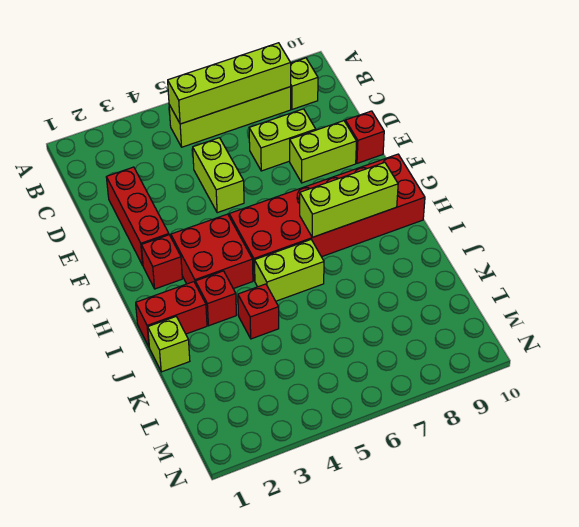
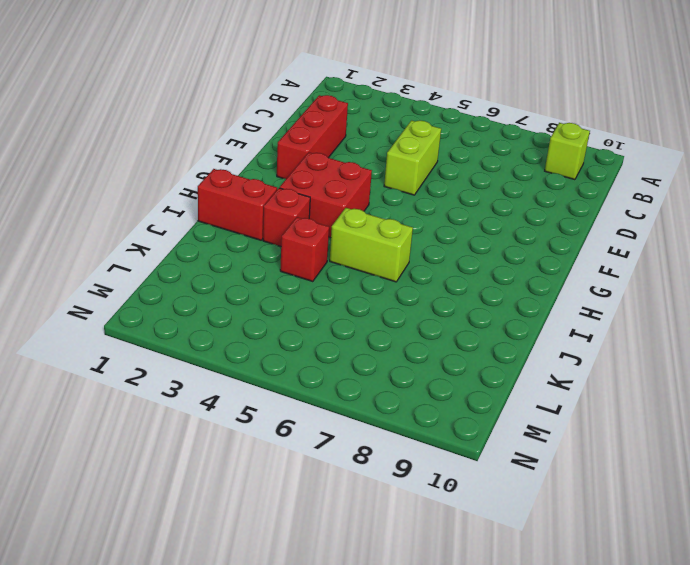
none -> lime brick B5:B8 level 1
none -> lime brick D7:D8 level 1
none -> lime brick E8:E9 level 1

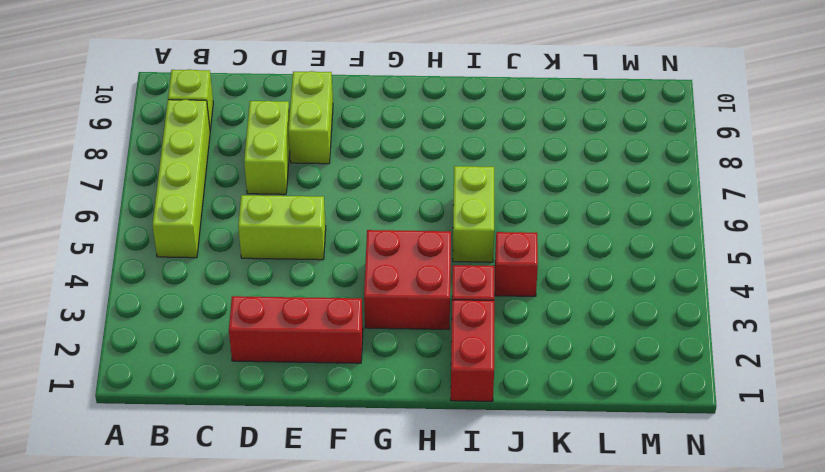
none -> red brick E10 level 1
none -> red brick G2 level 1
none -> red brick G5:H10 level 1

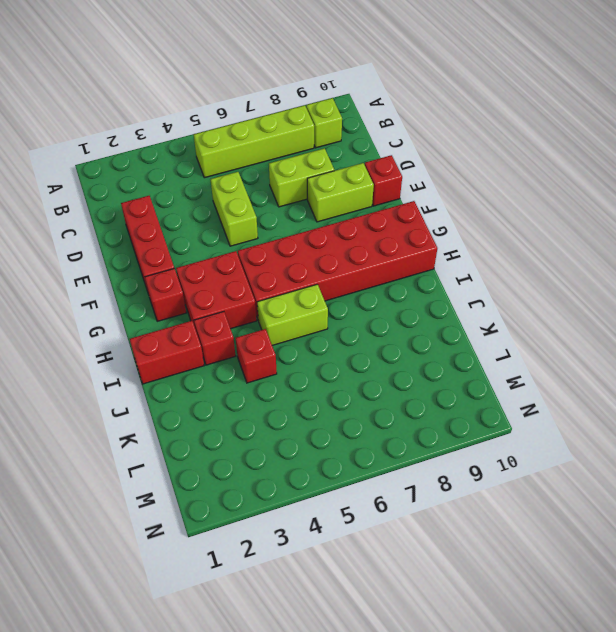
none -> lime brick J1 level 1
none -> lime brick B5:B8 level 2
none -> lime brick H7:H9 level 2

